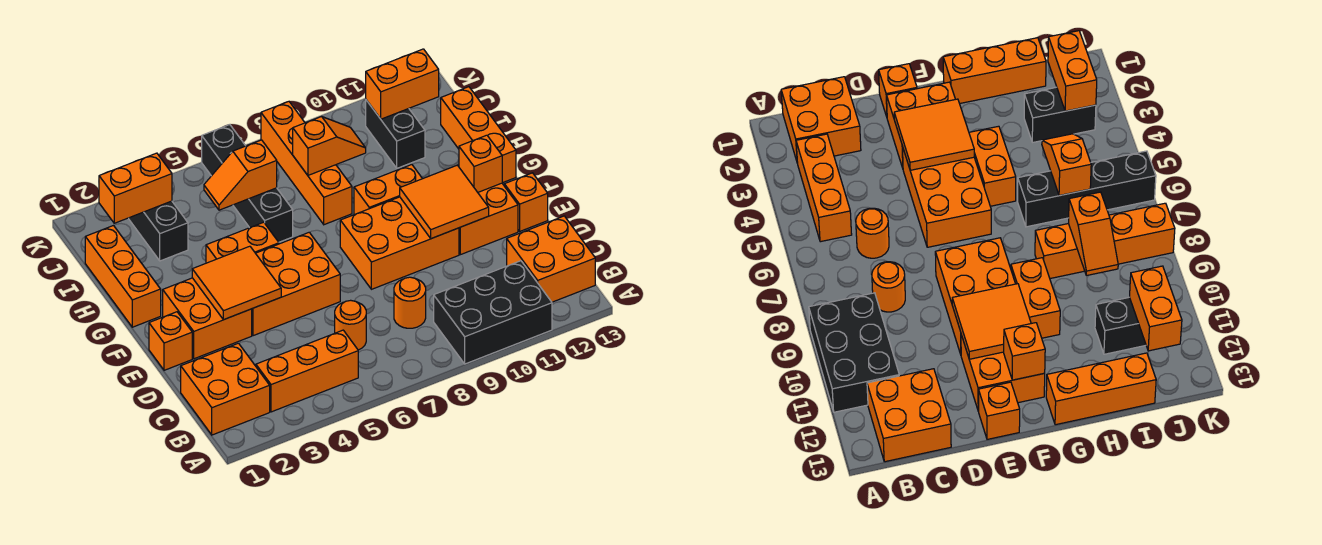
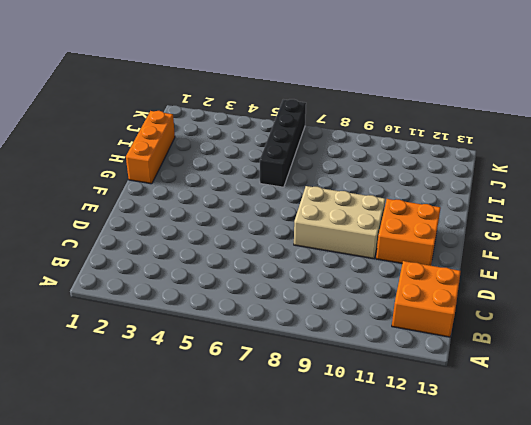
tan brick E8:F10 level 1 -> orange brick E8:F10 level 1
none -> black brick A9:B11 level 1
none -> orange brick B1:C2 level 1
none -> orange brick B3:B5 level 1

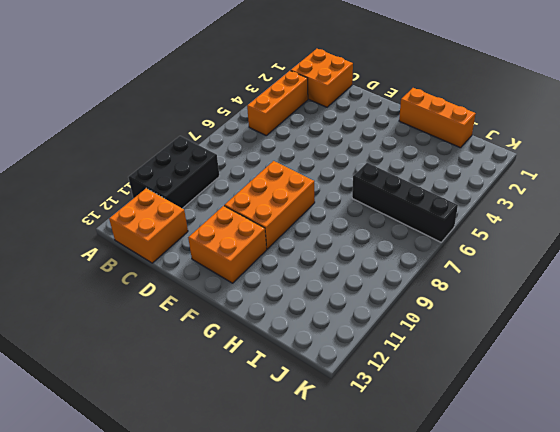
none -> orange round brick C6 level 1
none -> orange round brick C8 level 1
none -> orange brick E1 level 1

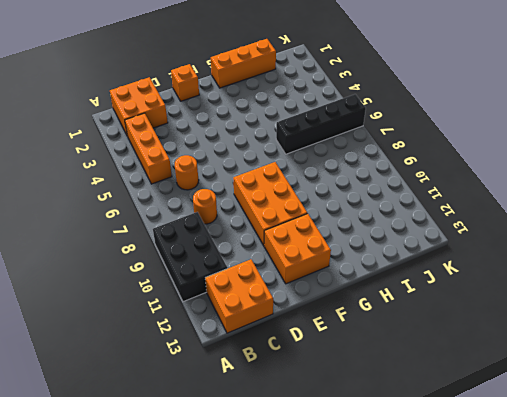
none -> orange brick E2:F3 level 1
none -> orange brick E4:F6 level 1
none -> orange brick E13 level 1

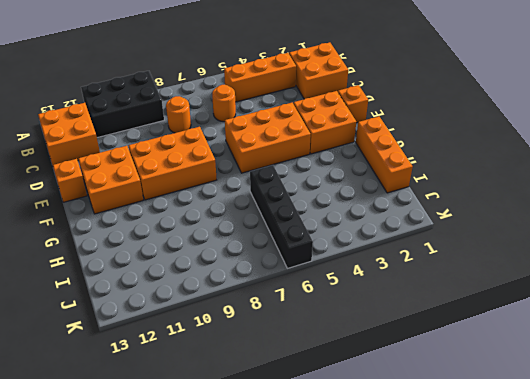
none -> orange brick G4:G5 level 1
none -> orange brick G9:G10 level 1
none -> orange brick G13:I13 level 1

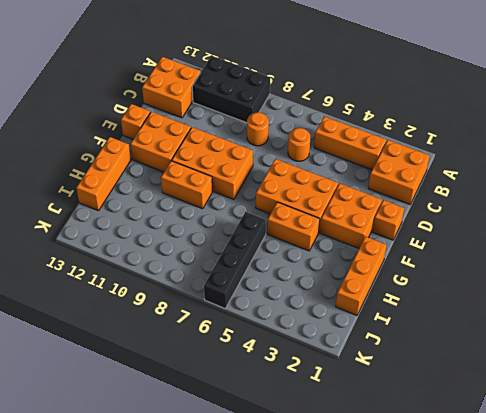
none -> orange brick H8:K8 level 1
none -> black brick I3:J3 level 1
none -> black brick I11:J11 level 1

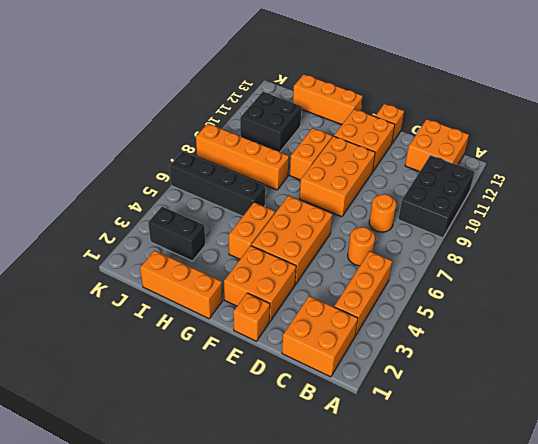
black brick I10:J11 level 1 -> black brick I11:J11 level 1
none -> orange tile E3:F4 level 2
none -> orange tile E10:F11 level 2
none -> orange brick F12 level 2

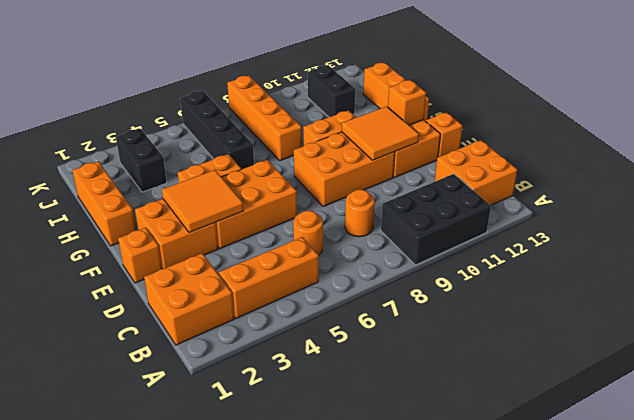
none -> orange slope I5:I6 level 2 top 6
none -> orange slope I8:I9 level 2 top 8
none -> orange brick J2:J3 level 2

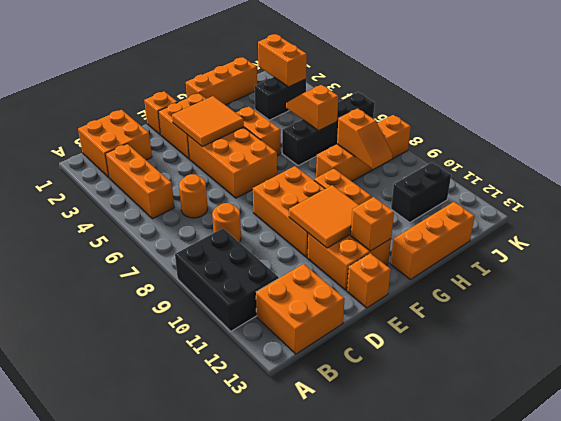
none -> orange brick J11:J12 level 2

